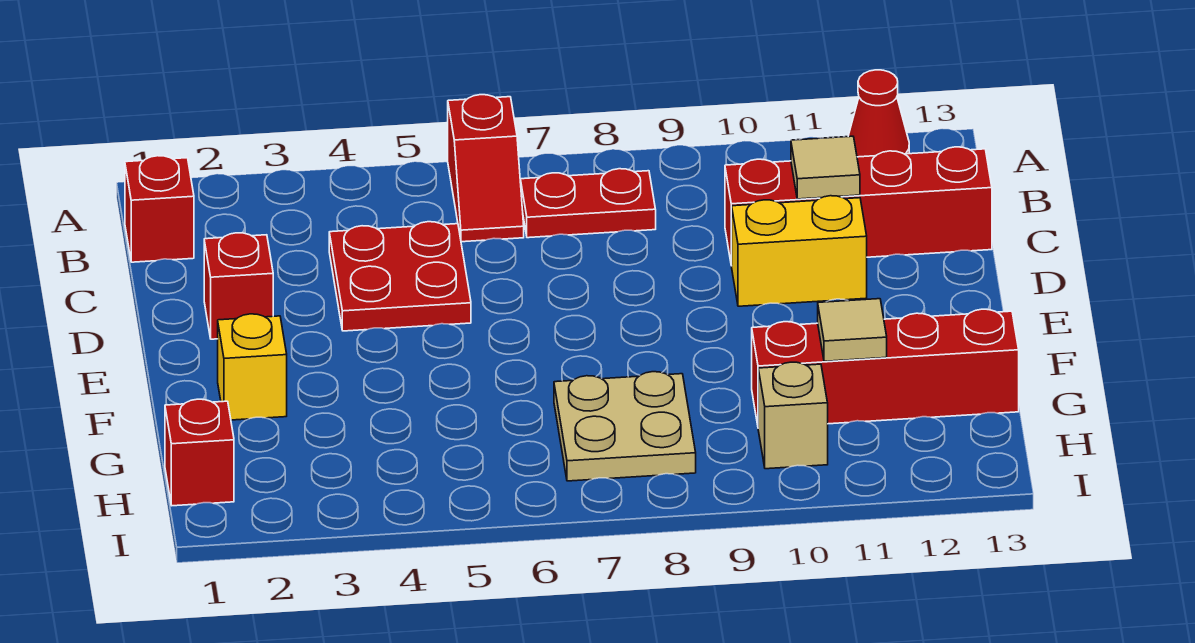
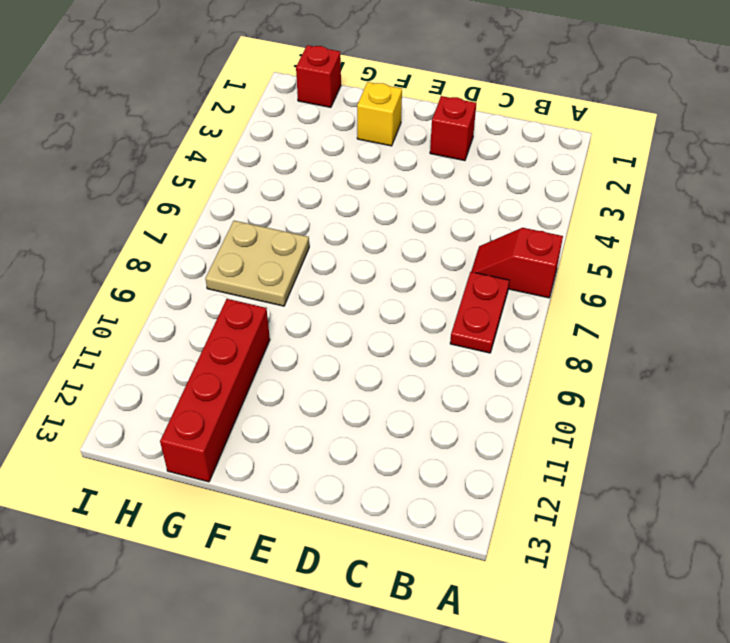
none -> red cone A12 level 1
none -> red brick B1 level 1
none -> red plate C4:D5 level 1

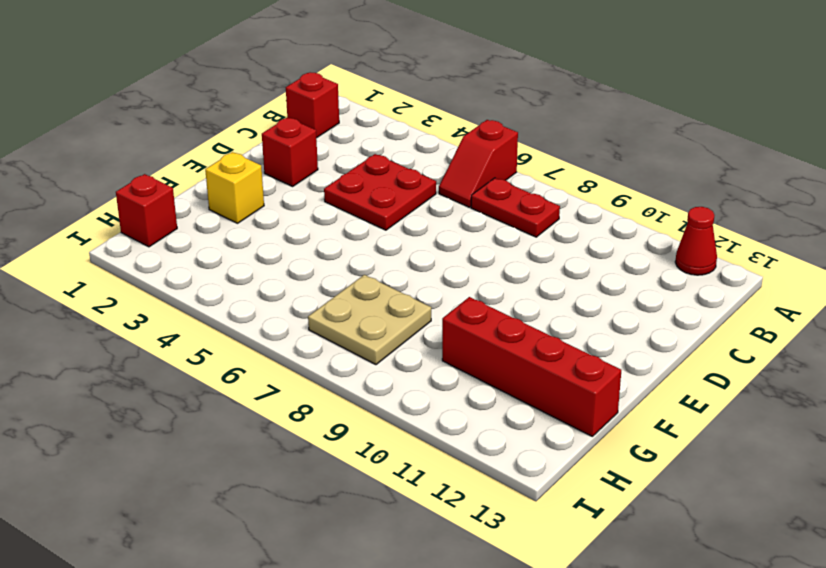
none -> red brick C10:C13 level 1
none -> yellow brick D10:D11 level 1
none -> tan brick H10 level 1

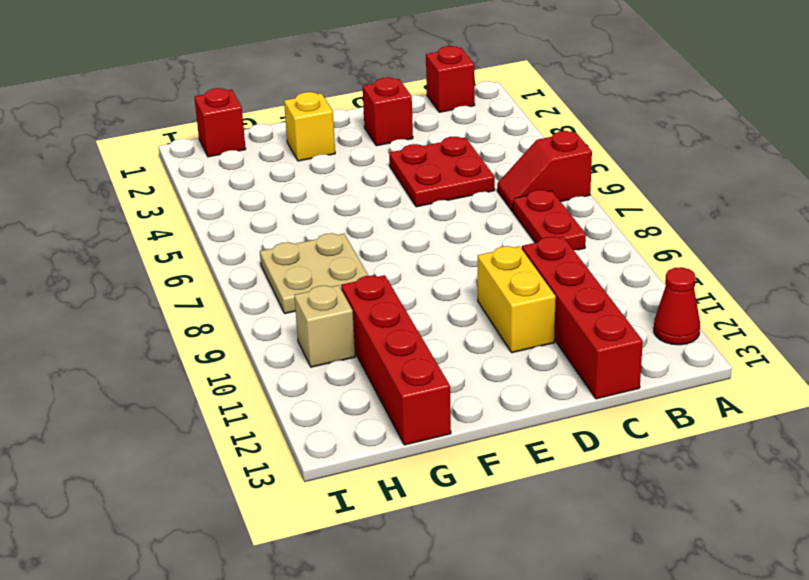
none -> tan tile C11 level 2
none -> tan tile G11 level 2

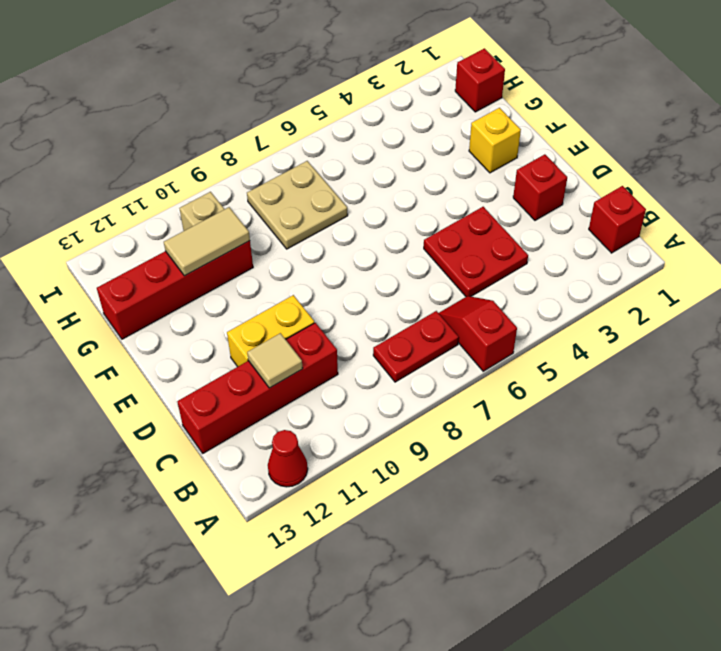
tan tile G10:G11 level 2 -> tan tile G11 level 2

